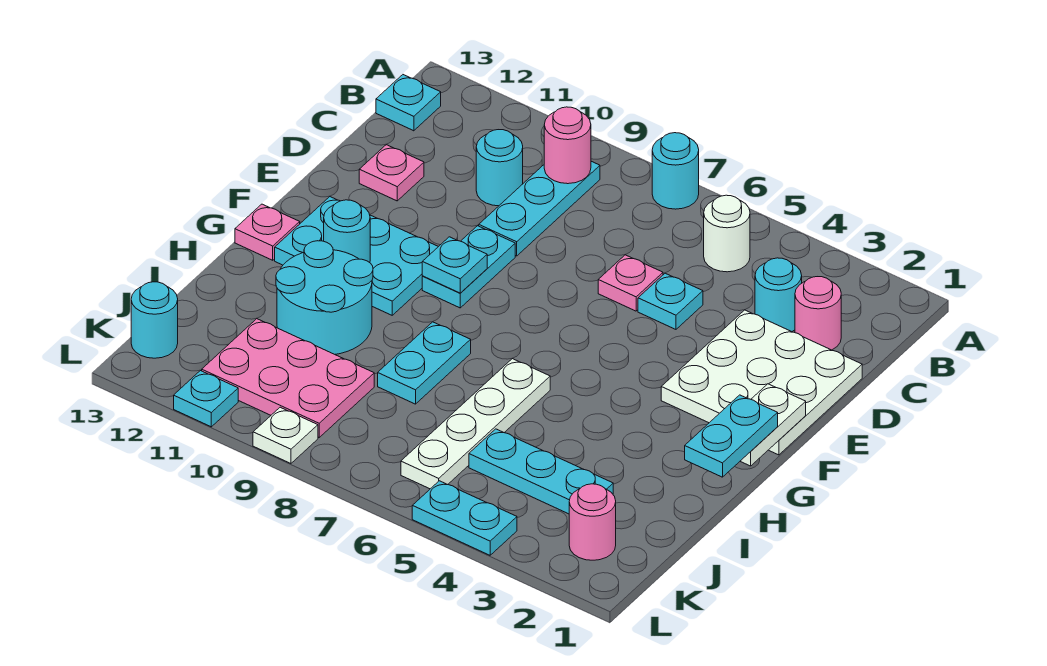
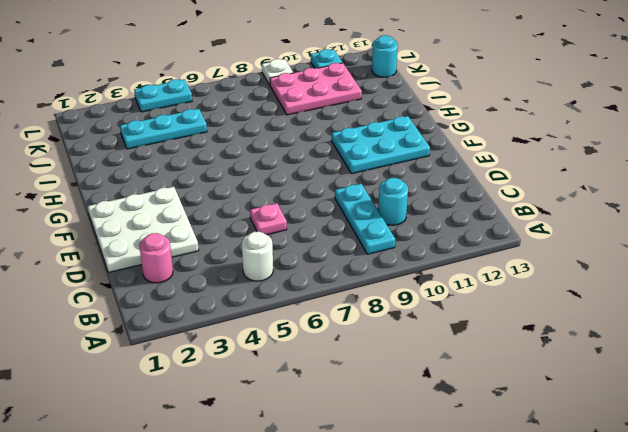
none -> cyan round brick A7 level 1
none -> cyan plate B13 level 1
none -> cyan round brick C3 level 1

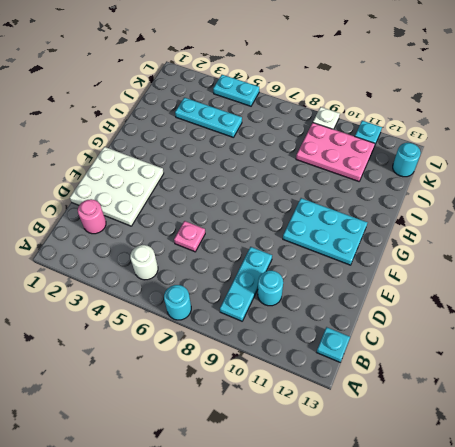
none -> cyan round brick C3 level 1
none -> cyan plate D5 level 1
none -> pink plate D12 level 1

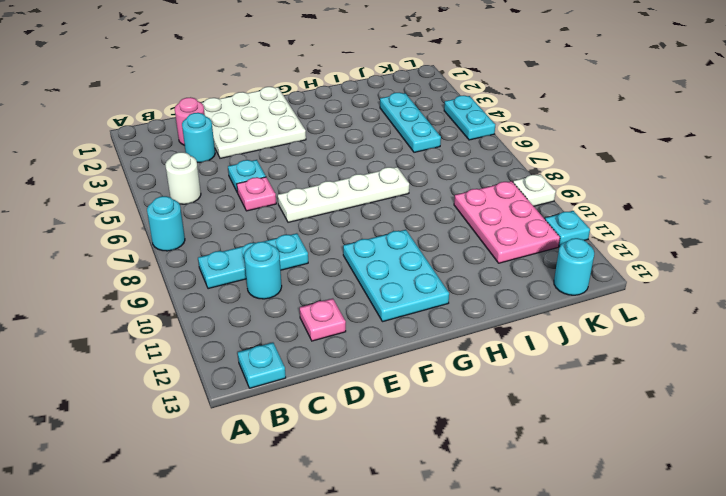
white plate E7:H7 level 1 -> white plate H6:K6 level 1
none -> cyan plate E9:F9 level 1
none -> pink plate G13 level 1
none -> cyan plate H8:I8 level 1

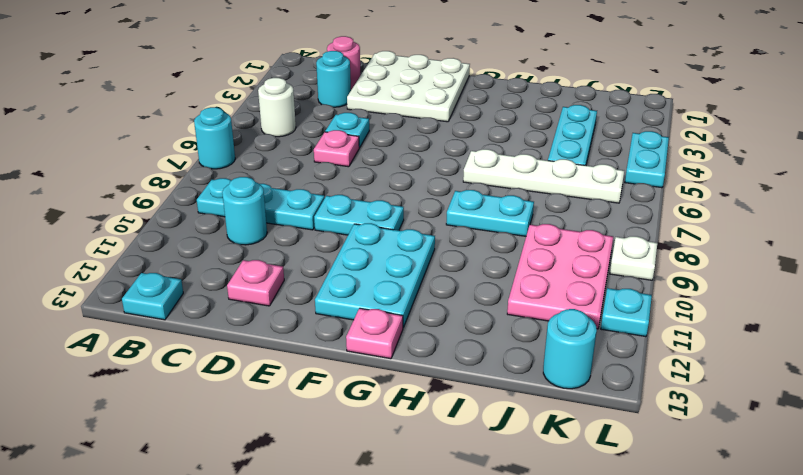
none -> cyan round brick H10:I11 level 1
none -> pink round brick K2 level 1
none -> pink round brick B9 level 2

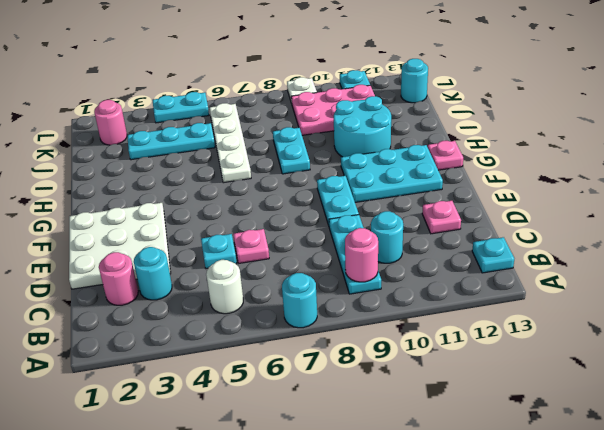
none -> white plate F1:G1 level 2
none -> cyan plate F9 level 2
none -> cyan round brick G11 level 2

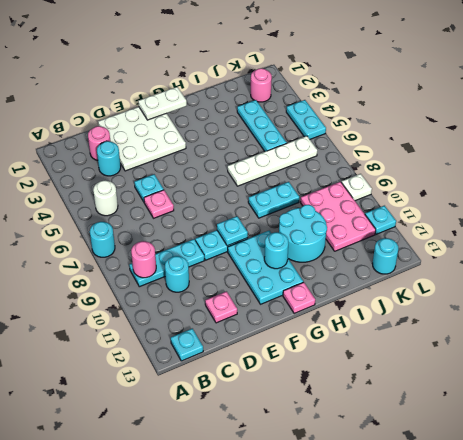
none -> cyan plate G1:H1 level 3

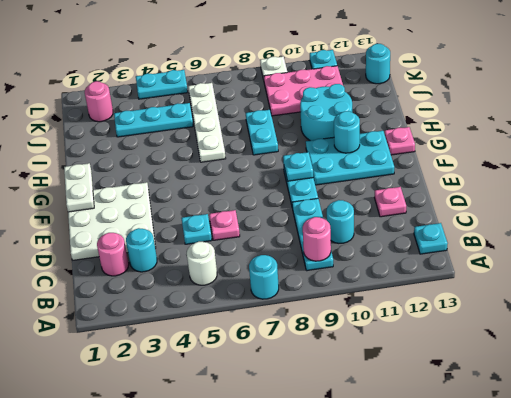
none -> cyan plate G1:H1 level 3

